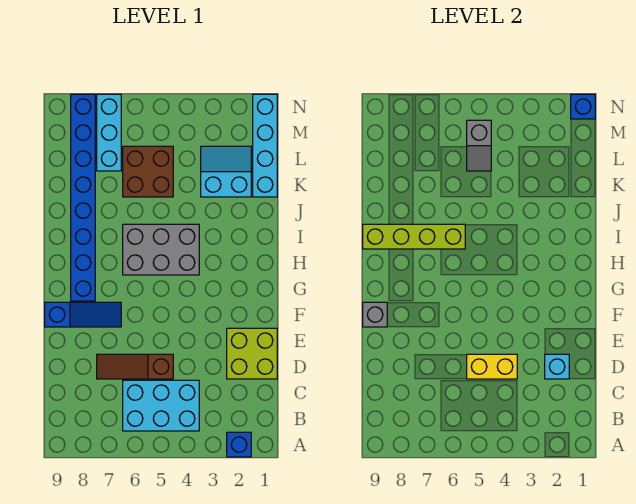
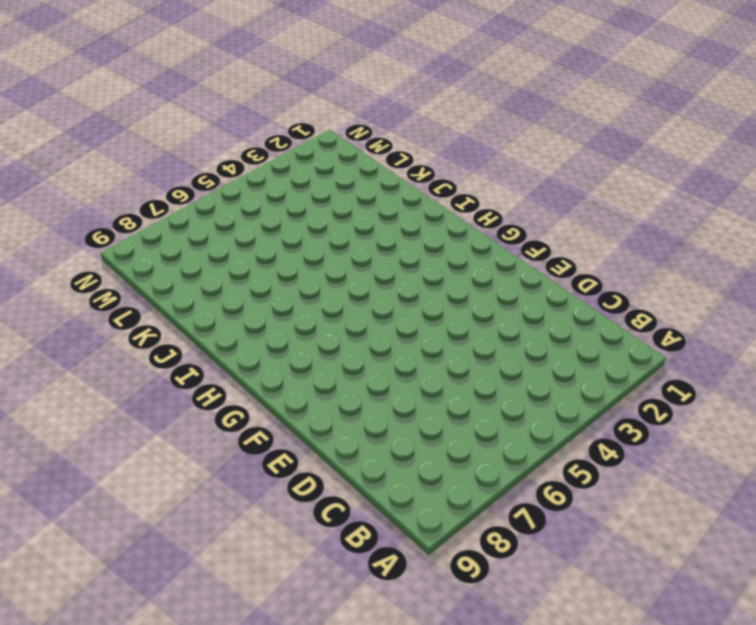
none -> blue brick A2 level 1
none -> cyan brick B4:C6 level 1
none -> lime brick D1:E2 level 1

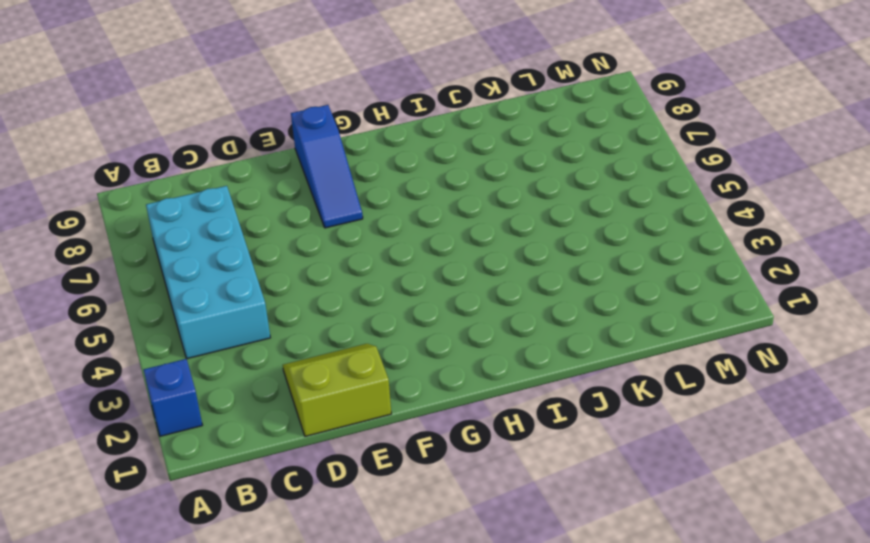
cyan brick B4:C7 level 1 -> cyan brick B4:C6 level 1
lime slope D1:E2 level 1 top 1 -> lime brick D1:E2 level 1
none -> brown slope D5:D7 level 1 top 5
none -> blue brick G8:N8 level 1
none -> grey brick H4:I6 level 1

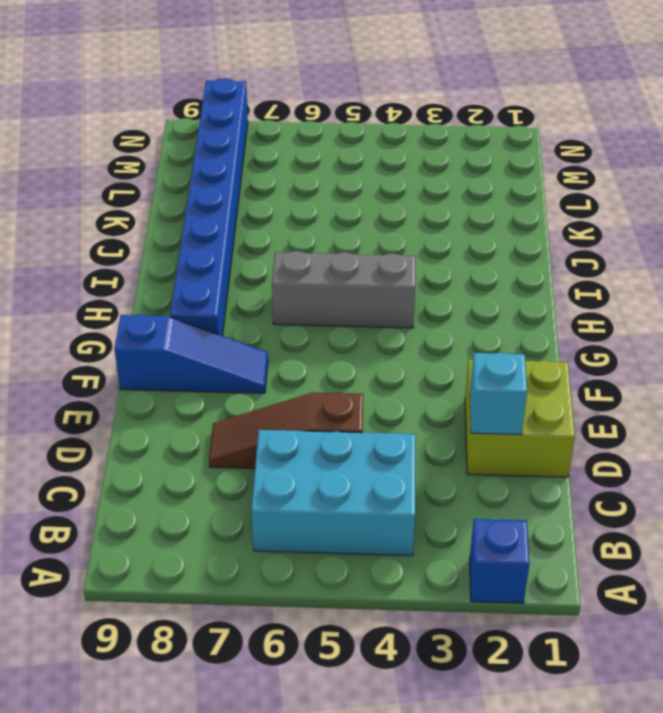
grey brick H4:H6 level 1 -> grey brick H4:I6 level 1
none -> cyan brick K1:N1 level 1
none -> cyan slope K2:L3 level 1 top K
none -> brown brick K5:L6 level 1

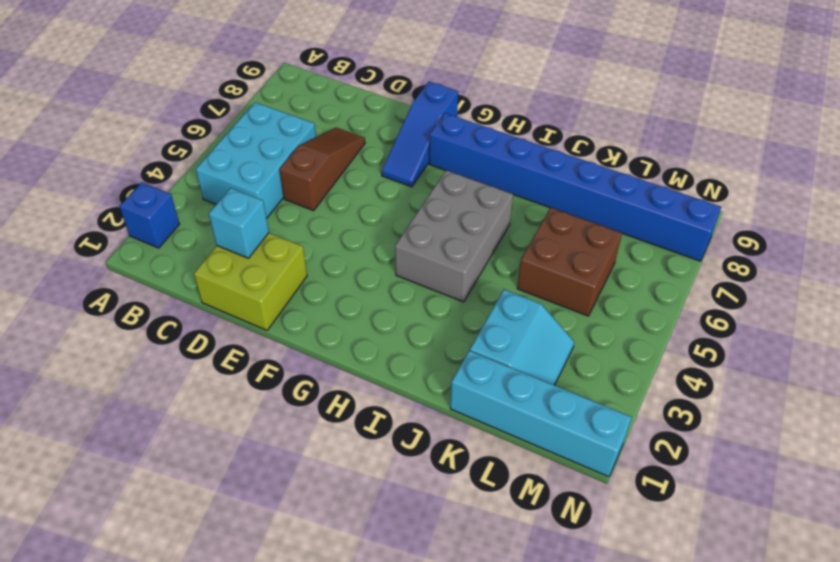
none -> cyan brick L7:N7 level 1
none -> yellow brick D4:D5 level 2
none -> grey brick F9 level 2

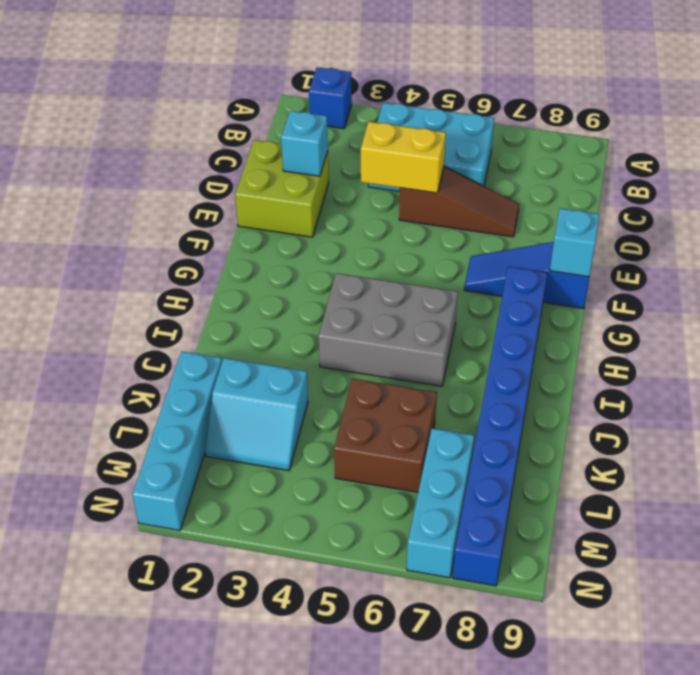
cyan brick F9 level 2 -> grey brick F9 level 2
none -> lime brick I6:I9 level 2
none -> grey slope L5:M5 level 2 top M
none -> blue brick N1 level 2

